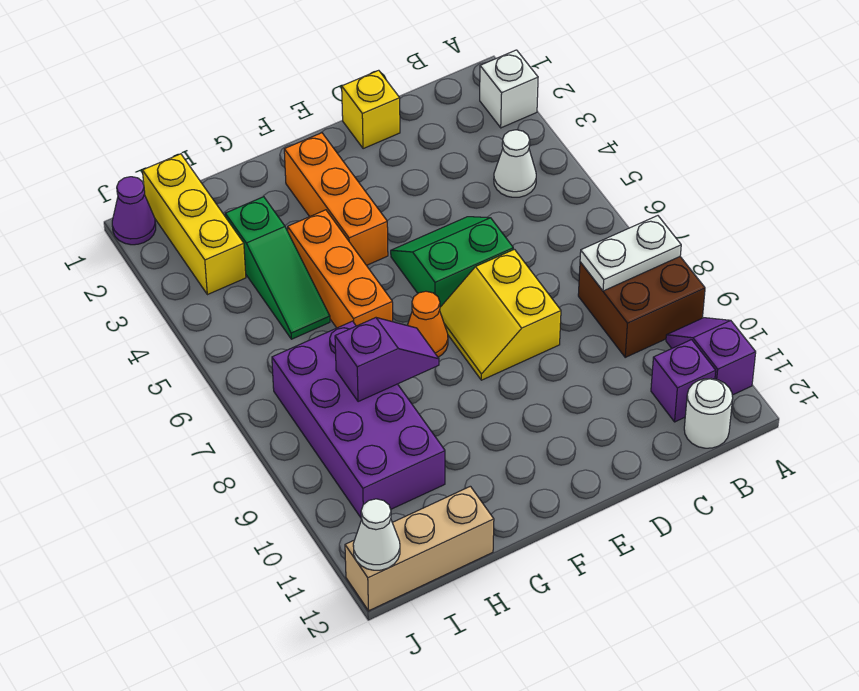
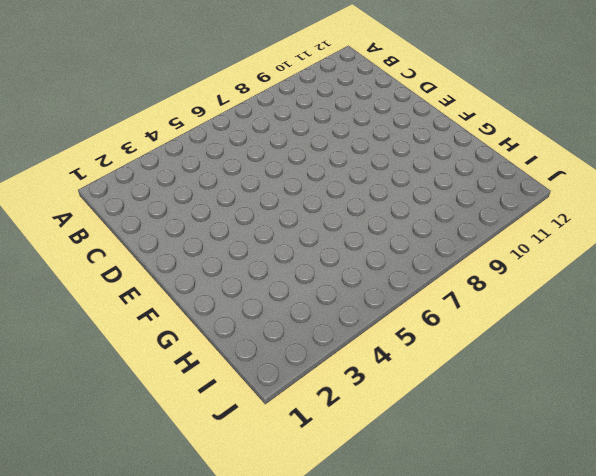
none -> white brick A2 level 1
none -> brown brick A8:B9 level 1
none -> purple slope A10:A11 level 1 top 11

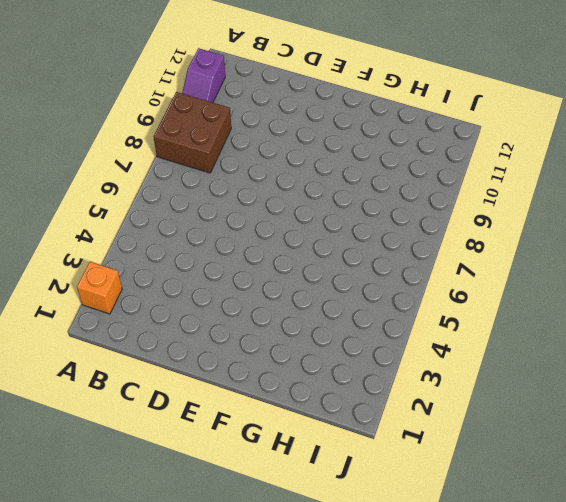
orange brick A2 level 1 -> white brick A2 level 1
none -> white cone B4 level 1
none -> purple brick B11 level 1
none -> white round brick B12 level 1

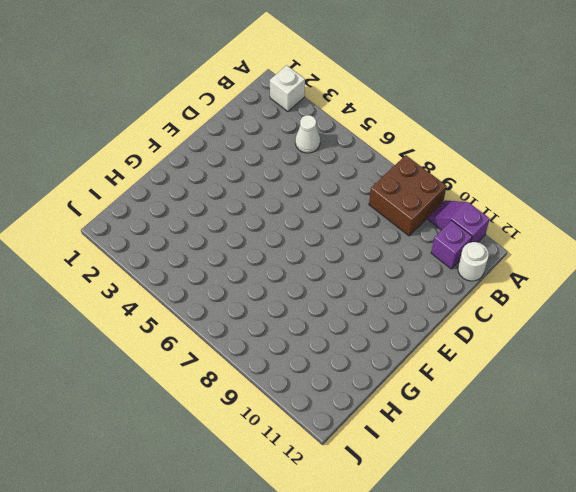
none -> yellow brick D1 level 1
none -> green slope D5:E6 level 1 top 6
none -> yellow slope D7:E8 level 1 top D

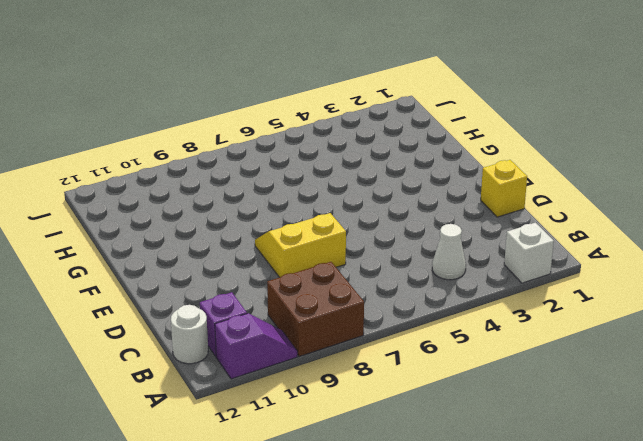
none -> green slope D5:E6 level 1 top 6
none -> orange brick F2:F4 level 1
none -> orange cone F7 level 1

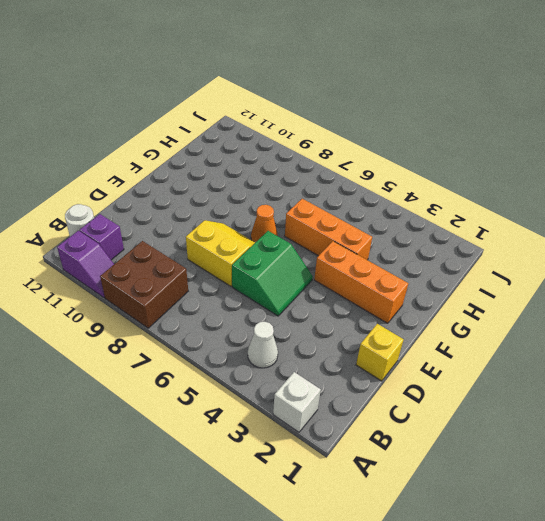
none -> green slope H3:H5 level 1 top 3
none -> purple brick H7:I10 level 1
none -> tan brick H12:J12 level 1

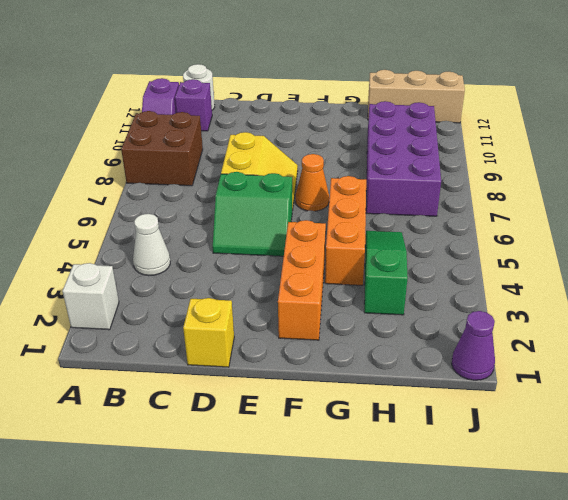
none -> yellow brick I1:I3 level 1
none -> white plate A8:B8 level 2
none -> purple slope G8:H8 level 2 top H

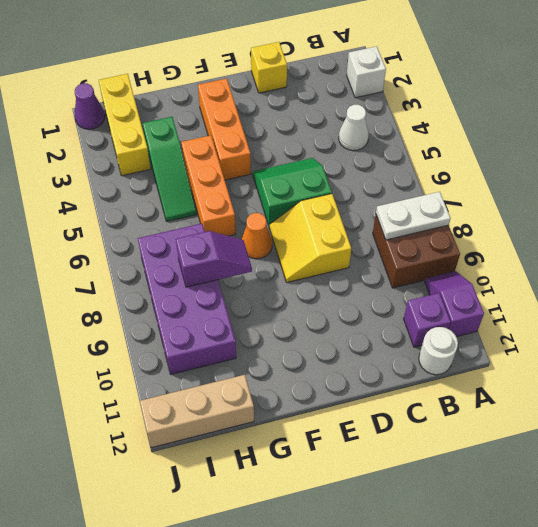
none -> white cone J12 level 2

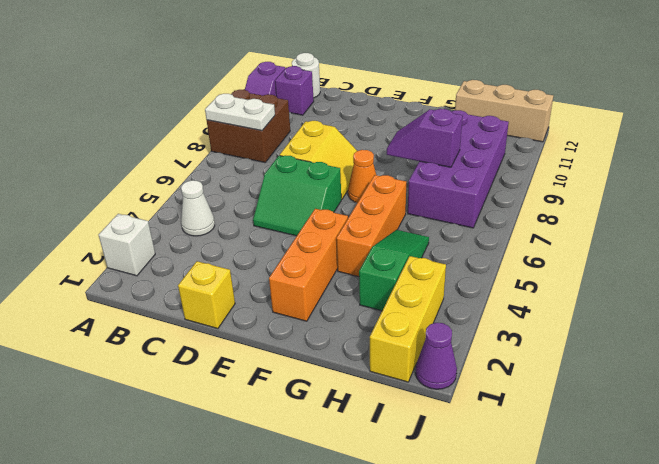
none -> white cone J12 level 2

